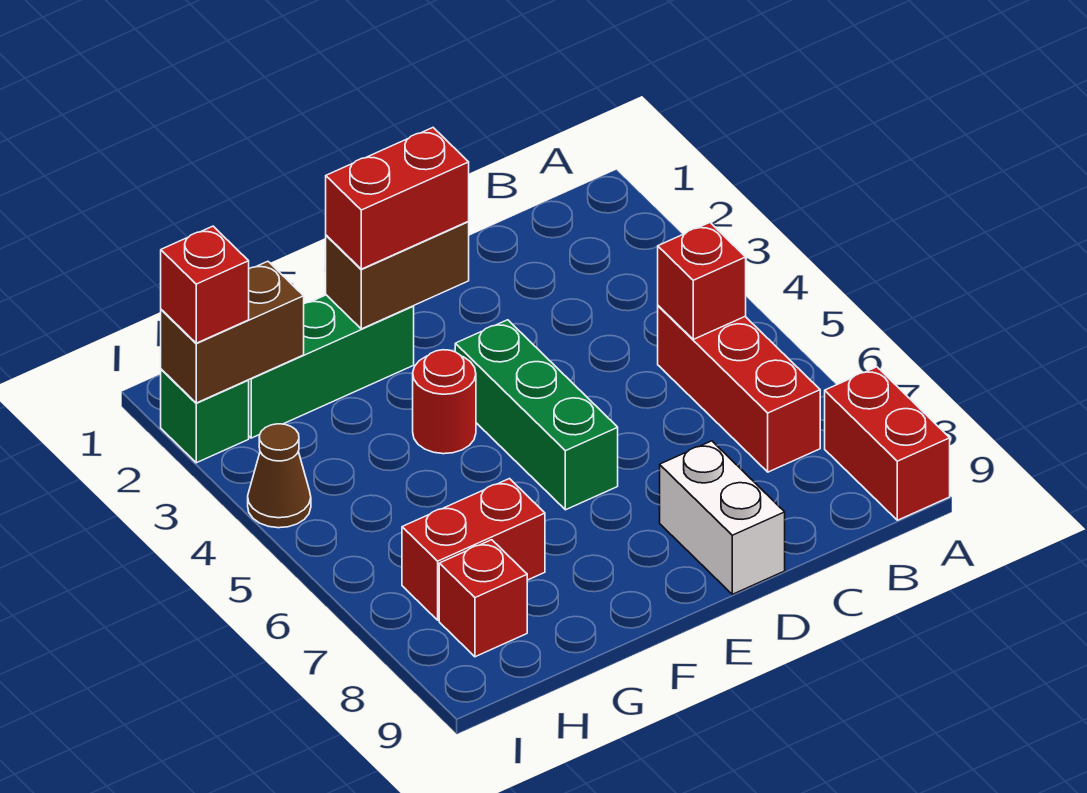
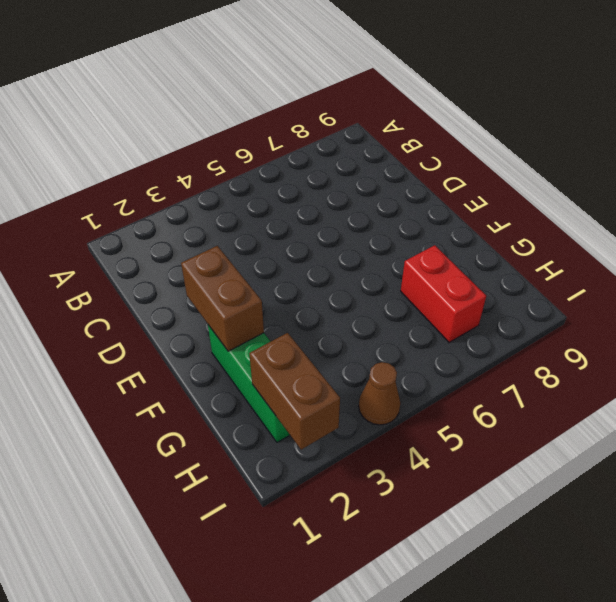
none -> red brick A8:A9 level 1
none -> red brick B5:B7 level 1
none -> white brick D8:D9 level 1

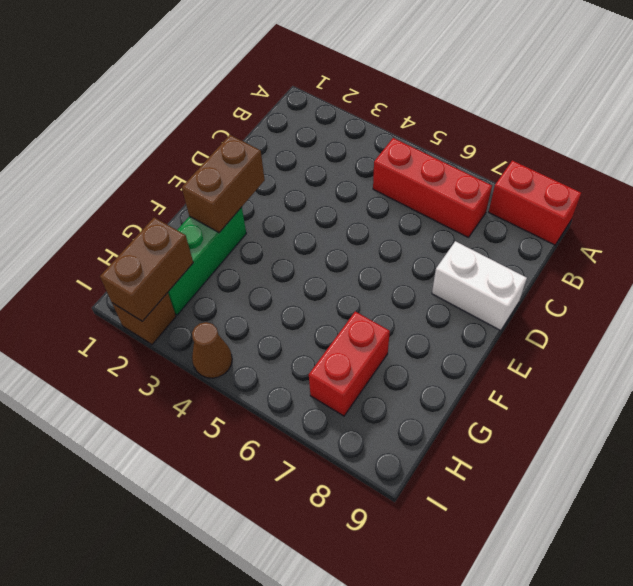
brown brick I2 level 1 -> green brick I2 level 1
none -> green brick E4:E6 level 1
none -> red round brick F4 level 1
none -> red brick H8 level 1

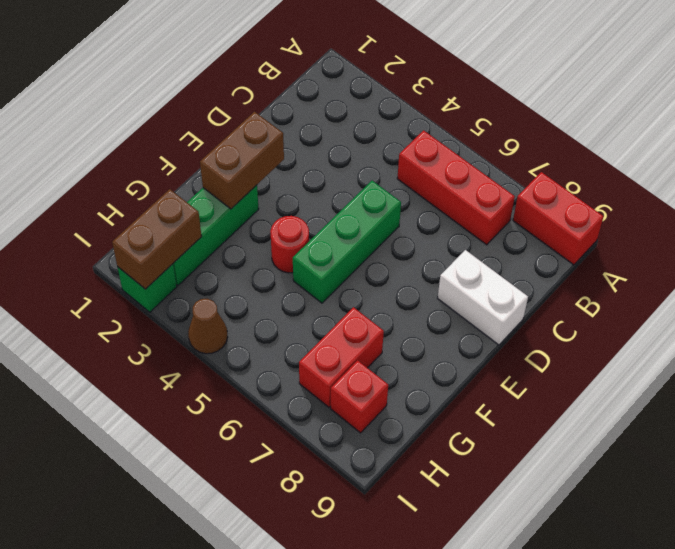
green brick D5:F5 level 1 -> green brick E4:E6 level 1
none -> red brick B5 level 2
none -> red brick E2:F2 level 3
none -> red brick I2 level 3

